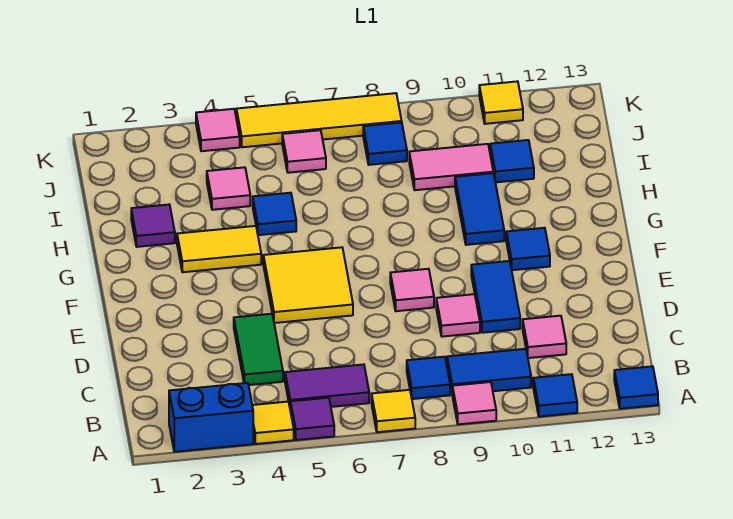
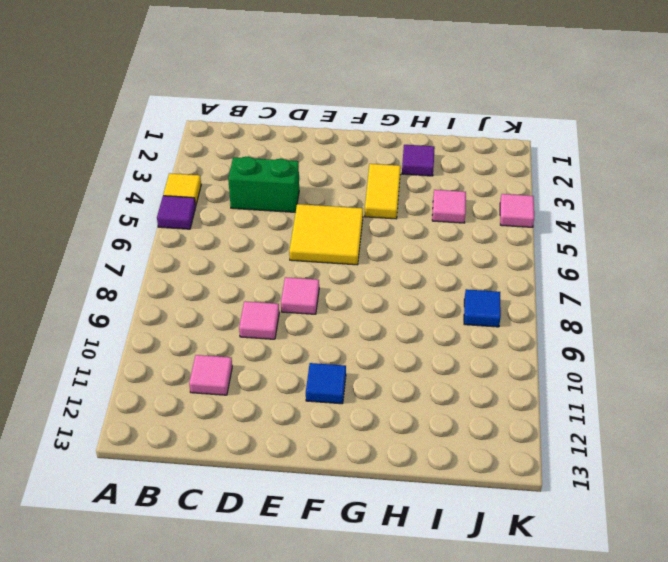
green brick C4:D4 level 1 -> green tile C4:D4 level 1
none -> blue brick A2:A3 level 1
none -> yellow tile A7 level 1
none -> pink tile A9 level 1

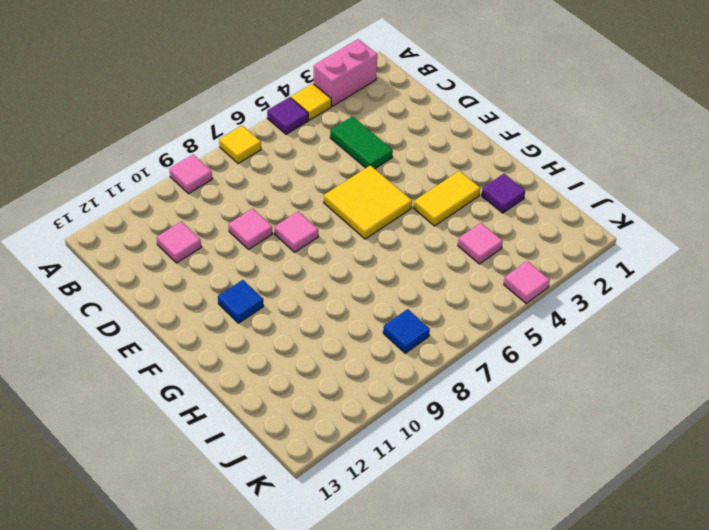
pink brick A2:A3 level 1 -> blue brick A2:A3 level 1
none -> blue tile A11 level 1
none -> blue tile A13 level 1
none -> purple tile B5:B6 level 1

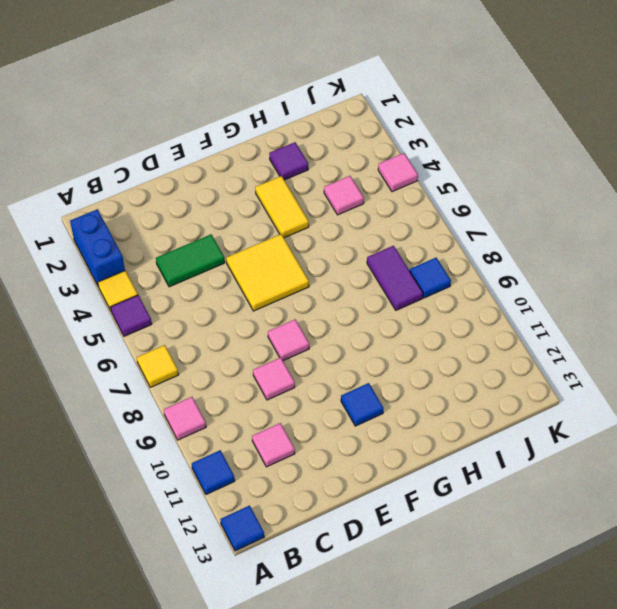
purple tile I7:I8 level 1 -> purple tile B5:B6 level 1
none -> blue tile B8 level 1
none -> blue tile B9:B10 level 1
none -> blue tile D10:E10 level 1

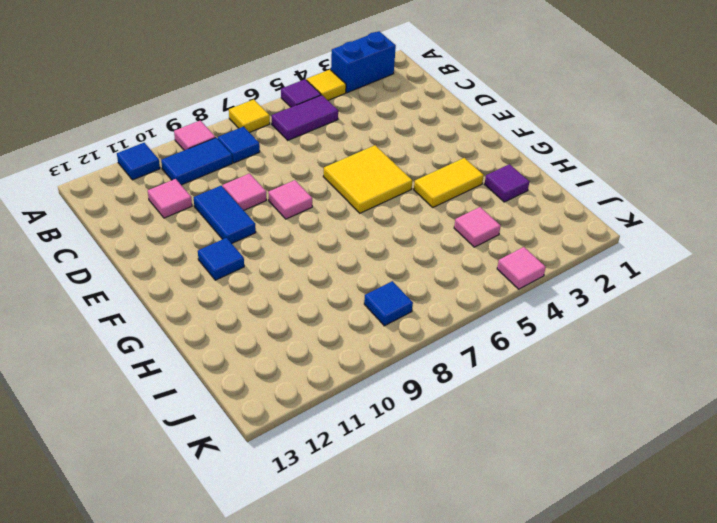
none -> blue tile A13 level 1
none -> green tile C4:D4 level 1
none -> blue tile G10:H10 level 1

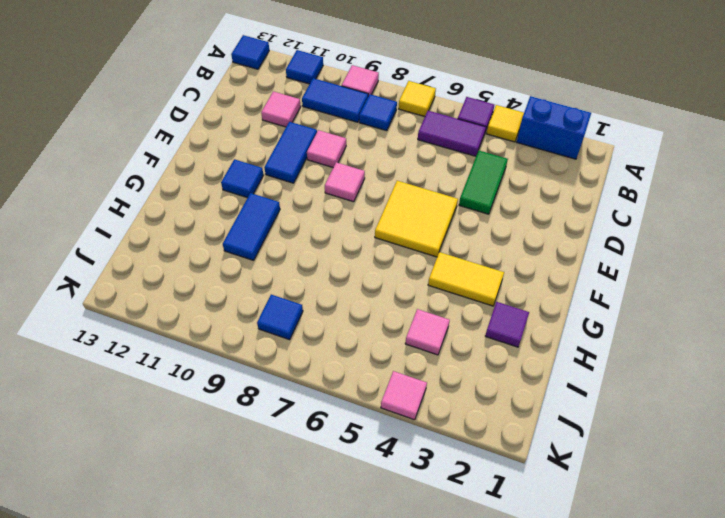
none -> blue tile H5 level 1
none -> pink tile I9:I10 level 1
none -> blue tile I11 level 1

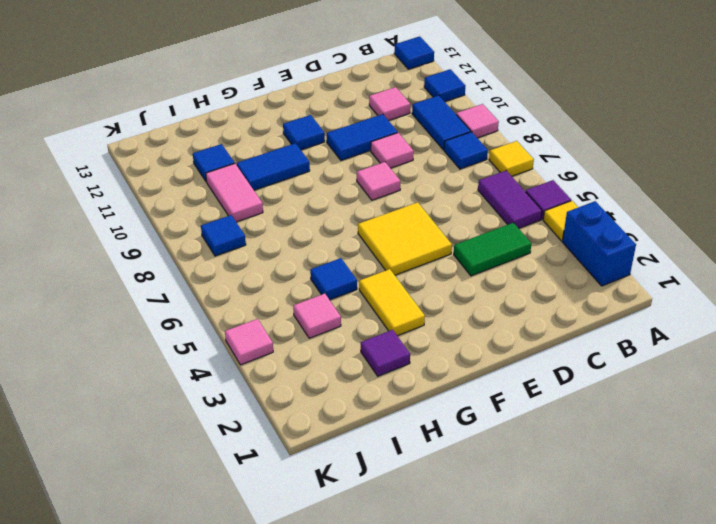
none -> pink tile J6 level 1
none -> yellow tile K5:K8 level 1
none -> yellow tile K11 level 1

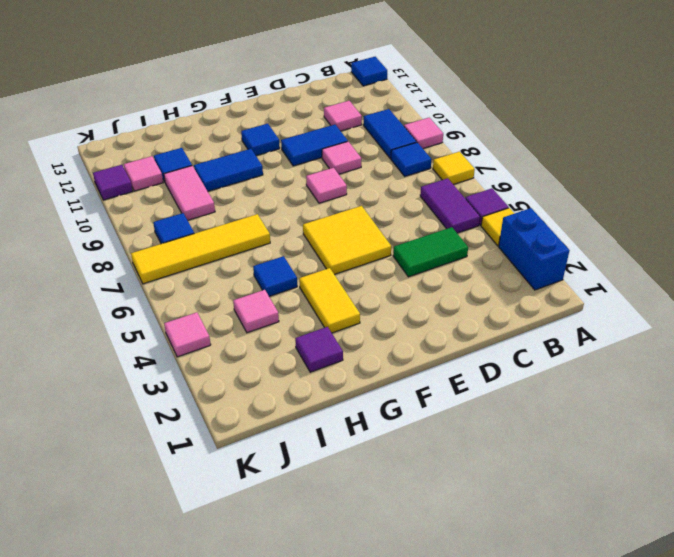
yellow tile H7:K7 level 1 -> yellow tile K5:K8 level 1
pink tile J11 level 1 -> pink tile J6 level 1
purple tile K11 level 1 -> yellow tile K11 level 1
none -> blue tile A11 level 1

